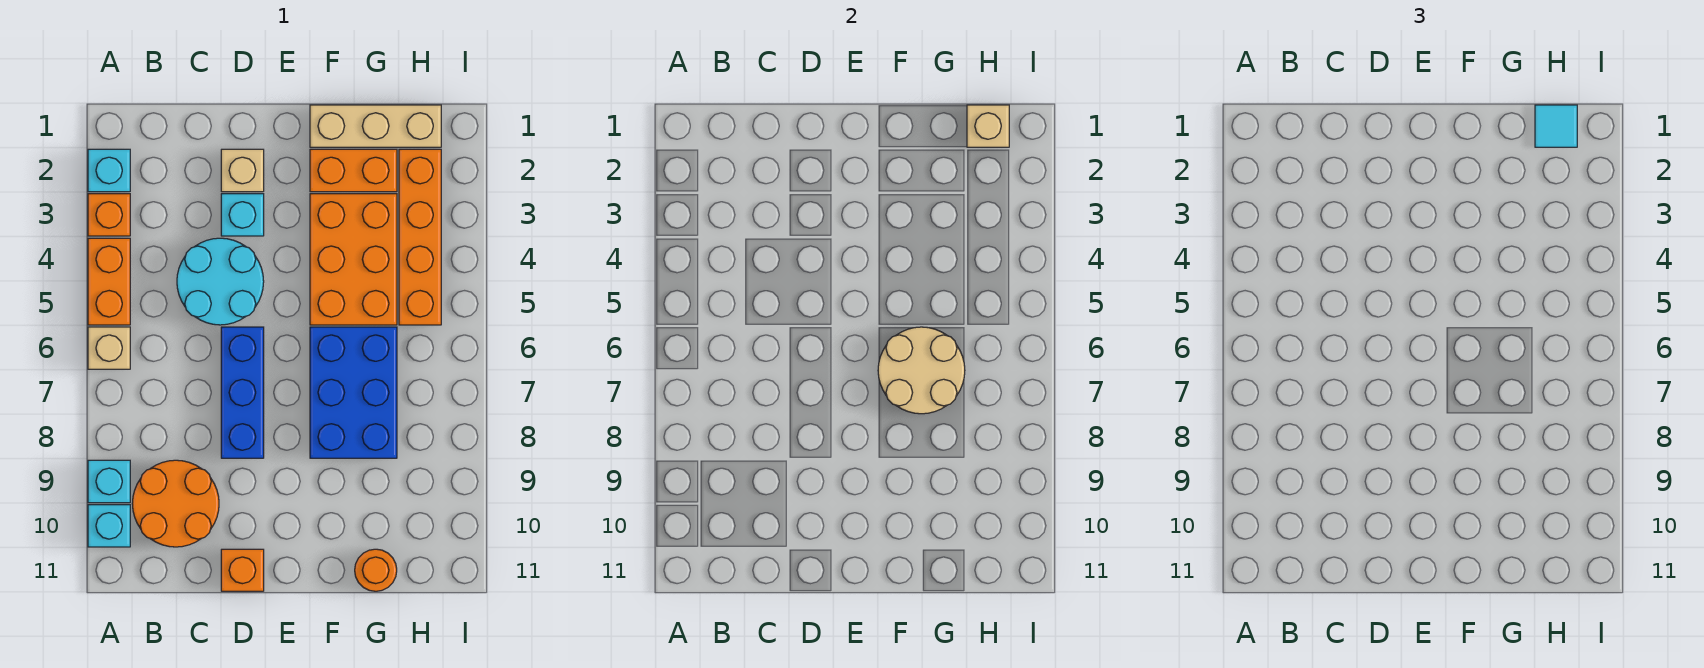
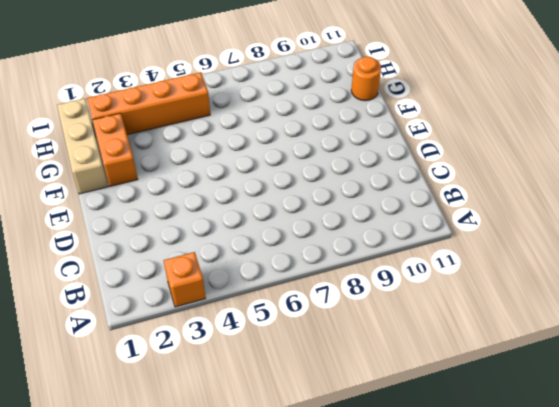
none -> cyan brick A2 level 1
none -> orange brick A4:A5 level 1
none -> tan brick A6 level 1

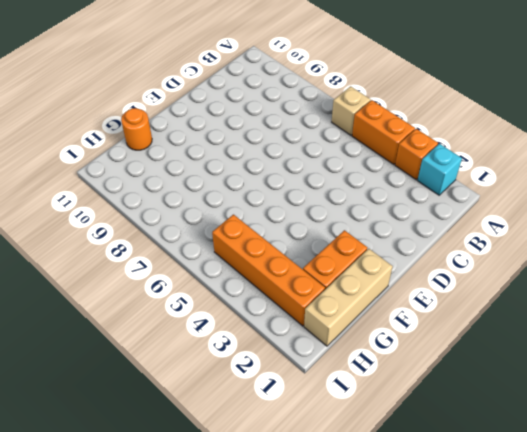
none -> cyan brick A9 level 1
none -> cyan brick A10 level 1
none -> orange round brick B9:C10 level 1

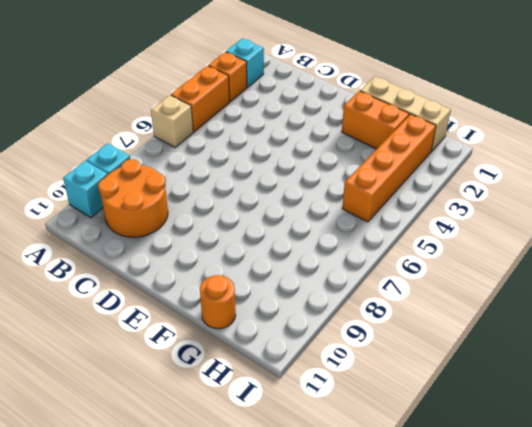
none -> cyan round brick C4:D5 level 1
none -> tan brick D2 level 1
none -> cyan brick D3 level 1

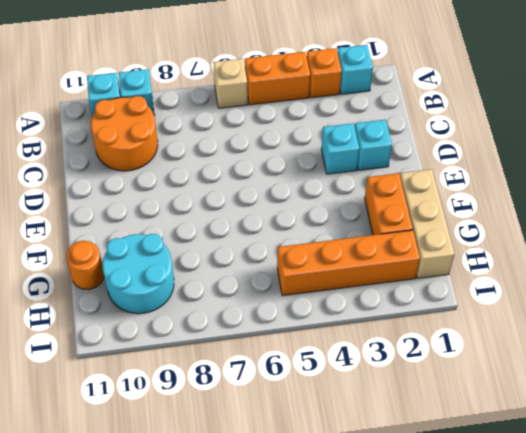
cyan brick D2 level 1 -> tan brick D2 level 1
cyan round brick G9:H10 level 1 -> cyan round brick C4:D5 level 1
none -> blue brick D6:D8 level 1
none -> orange brick D11 level 1
none -> orange brick F3:G5 level 1

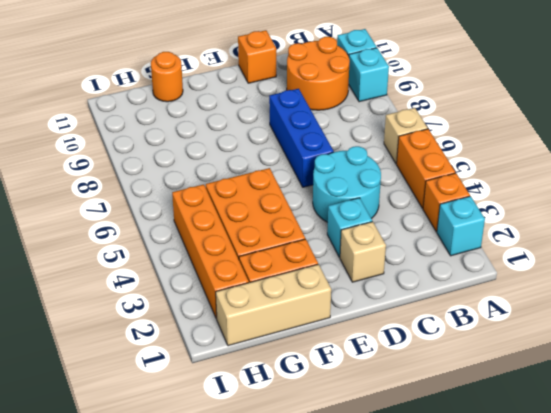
none -> blue brick F6:G8 level 1
none -> tan round brick F6:G7 level 2
none -> tan brick H1 level 2

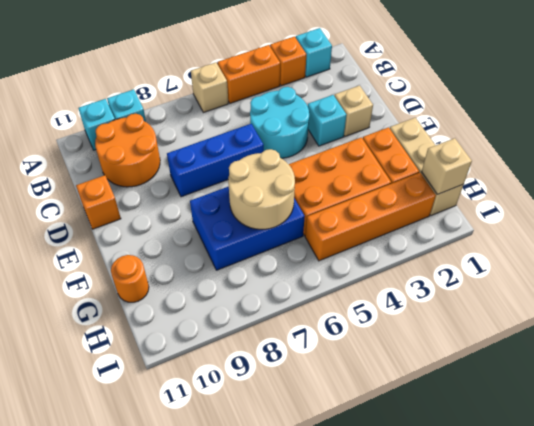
none -> cyan tile H1 level 3

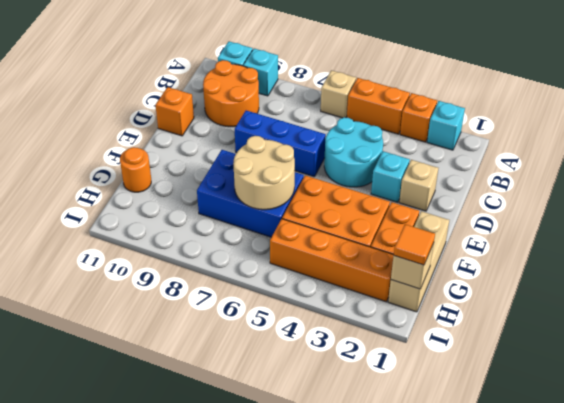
orange tile H1 level 3 -> cyan tile H1 level 3

